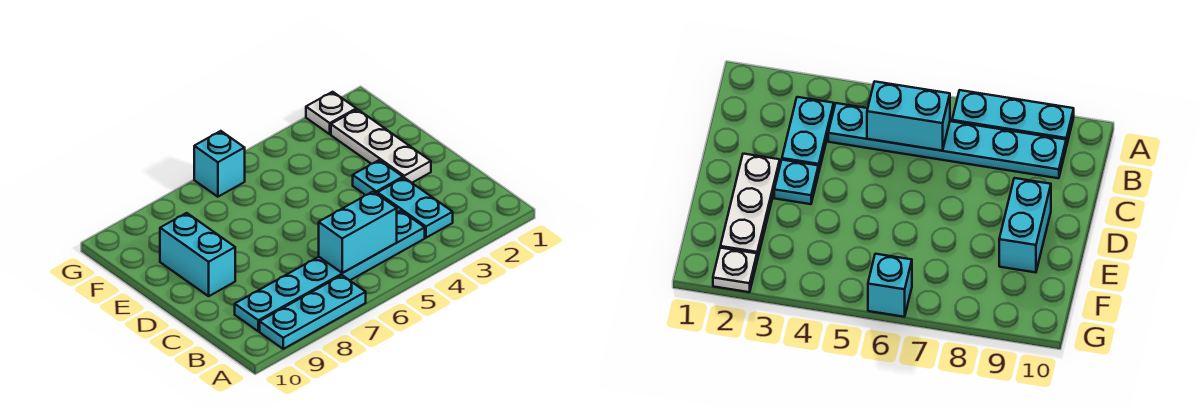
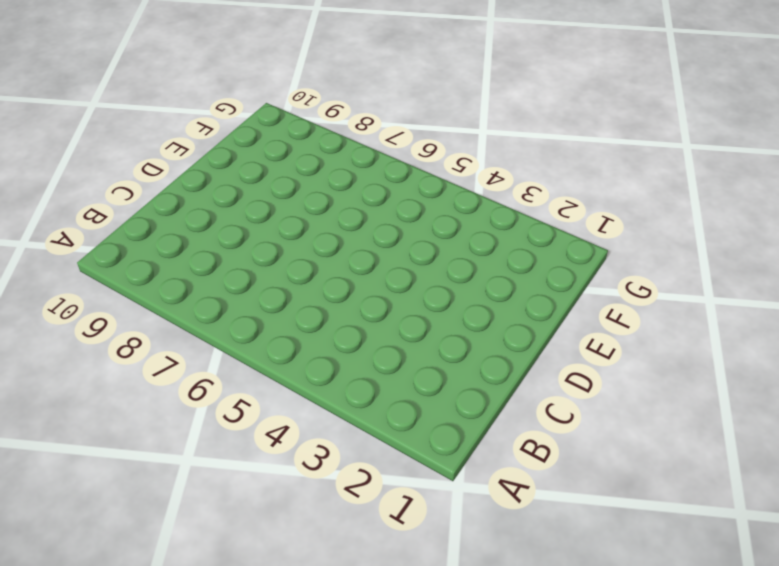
none -> cyan plate A7:A9 level 1
none -> cyan plate B3:C3 level 1

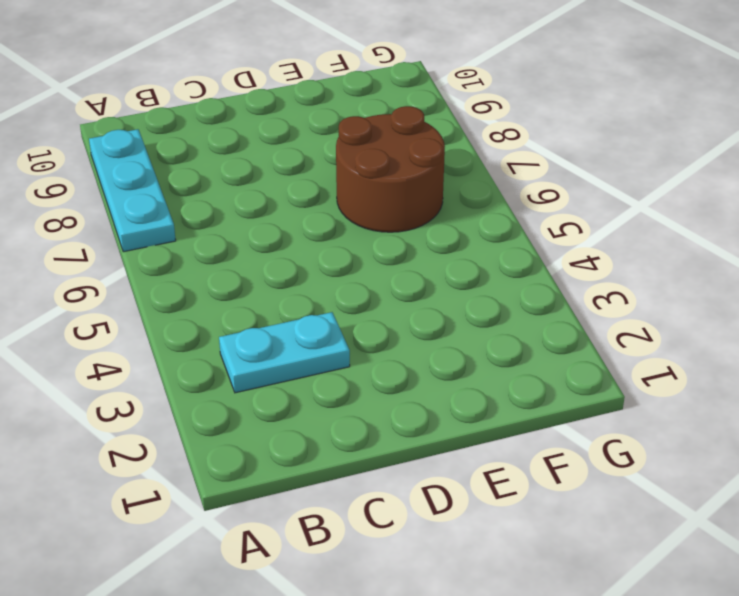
brown round brick E6:F7 level 1 -> none
none -> cyan plate B4:B9 level 1
none -> white plate D2:F2 level 1

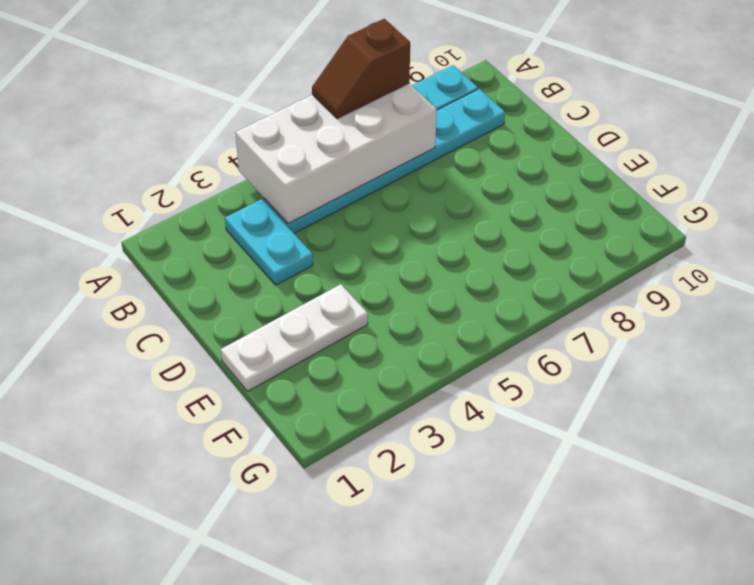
white brick A4:B7 level 2 -> cyan brick B5:B6 level 2
brown slope A6:A7 level 3 top 7 -> none
white plate E1:E3 level 1 -> white plate D2:F2 level 1
none -> cyan plate D3 level 1
none -> cyan brick D9:E9 level 1

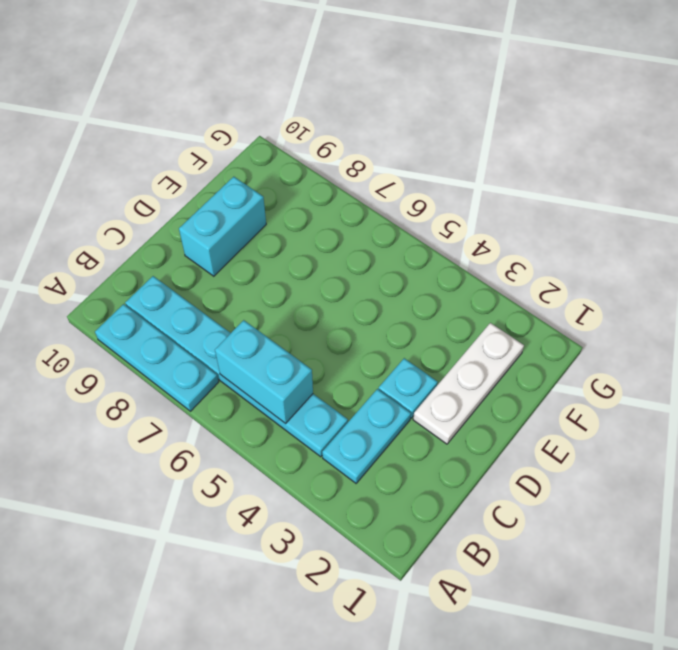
none -> white plate G2 level 1
none -> cyan brick G6 level 1

